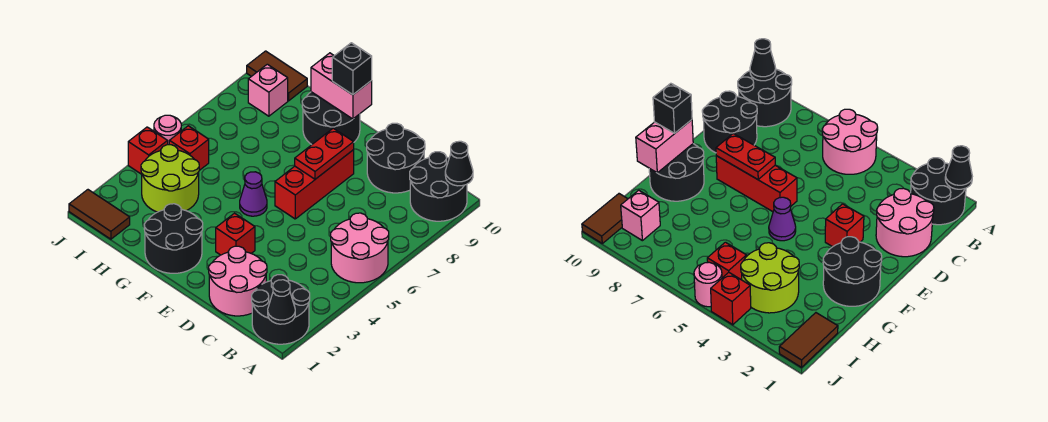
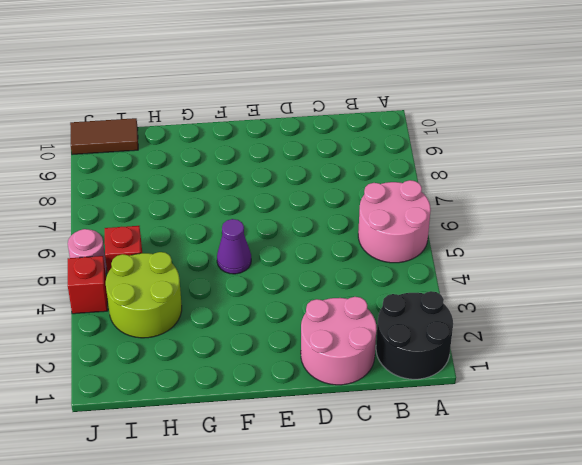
none -> black round brick A9:B10 level 1
none -> black round brick C9:D10 level 1
none -> red brick E3 level 1

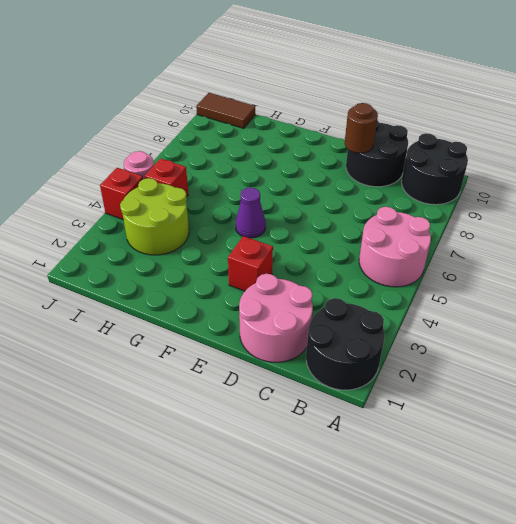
brown round brick D9 level 2 -> none
none -> red brick E6:E8 level 1
none -> black round brick F1:G2 level 1
none -> black round brick F9:G10 level 1

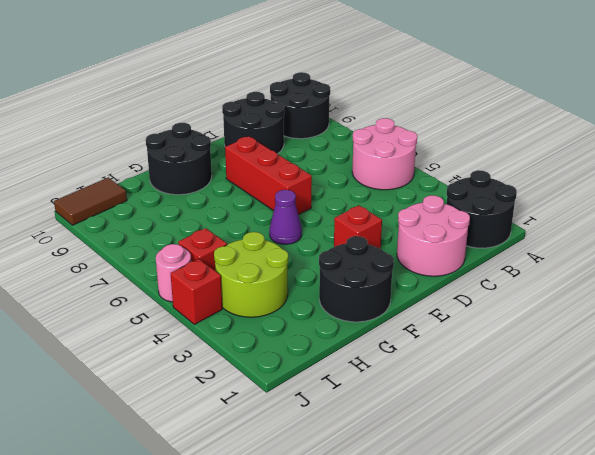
none -> brown tile I1:J1 level 1
none -> pink brick I9 level 1
none -> black cone A1 level 2

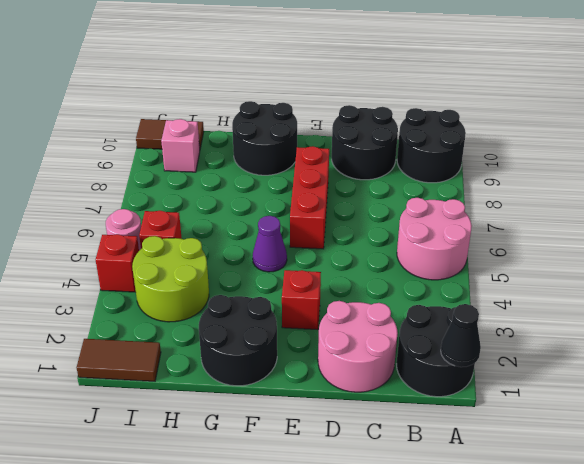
none -> black cone A10 level 2
none -> red plate E7:E8 level 2
none -> pink brick F10:G10 level 2

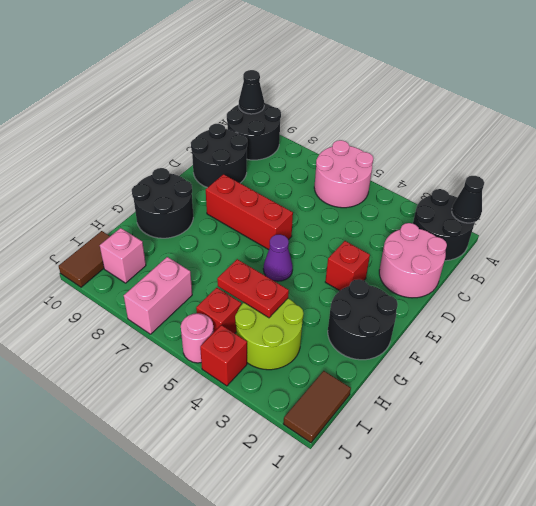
red plate H4:H5 level 2 -> red plate E7:E8 level 2
pink brick I7:J7 level 1 -> pink brick F10:G10 level 2
none -> black brick F10 level 3

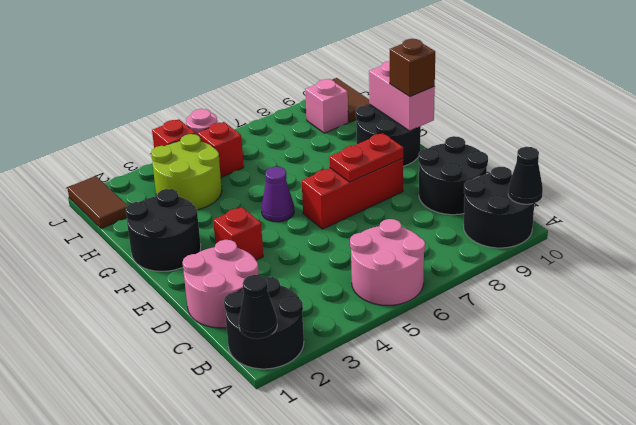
brown brick F10 level 3 -> black brick F10 level 3

